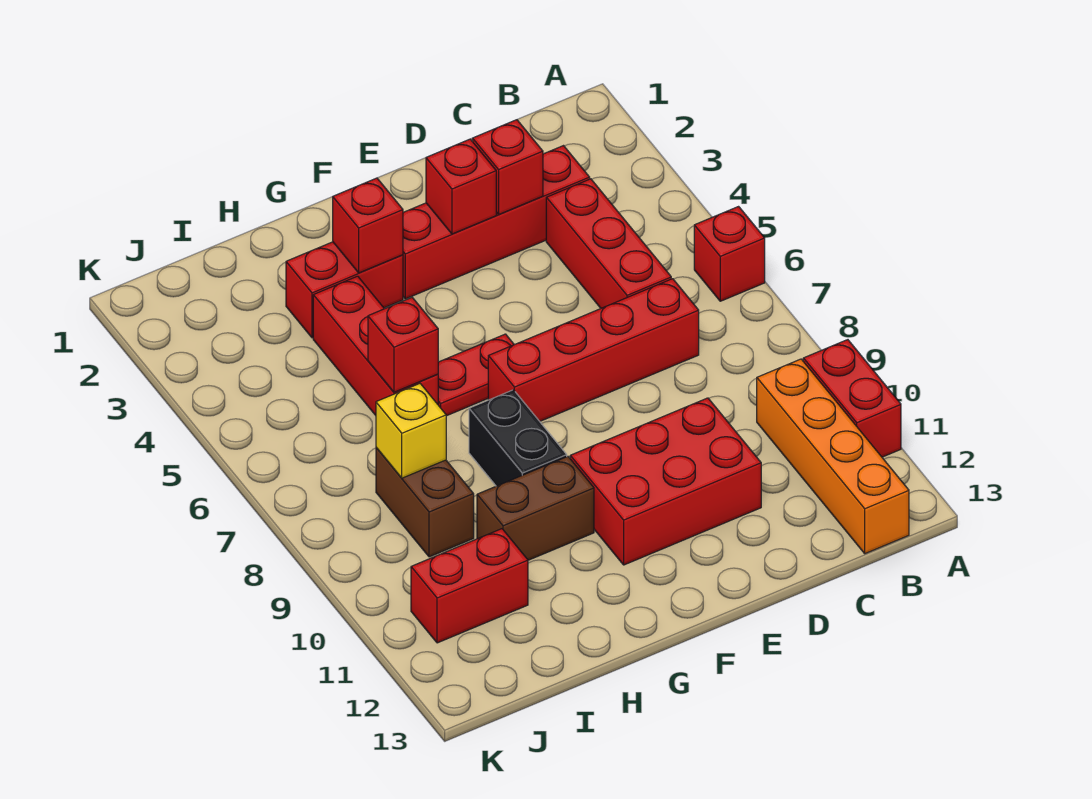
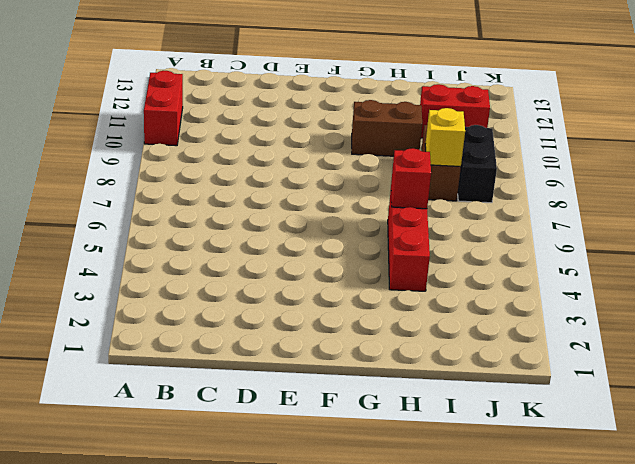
black brick J8:J9 level 1 -> black brick G8:G9 level 1
none -> red brick A6 level 1
none -> orange brick B10:B13 level 1
none -> red brick C3:F3 level 1

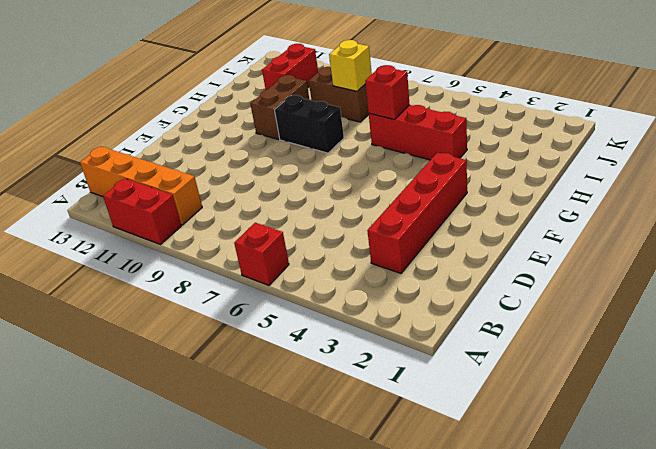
none -> red brick C4:C6 level 1
none -> red brick C7:F7 level 1
none -> red brick D10:F11 level 1

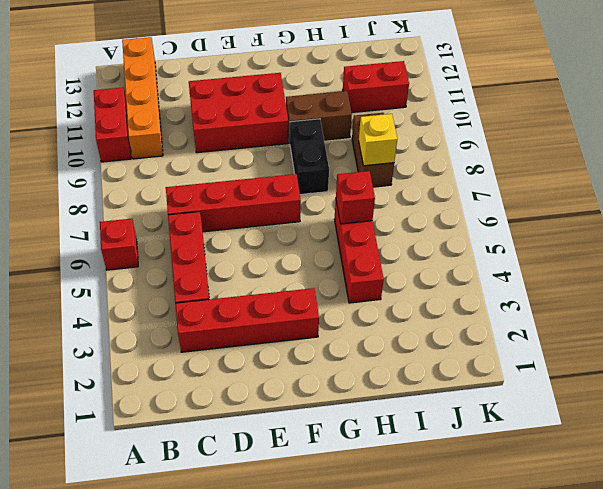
none -> red plate F6:G6 level 1
none -> red brick G3:H3 level 1
none -> red brick D3 level 2

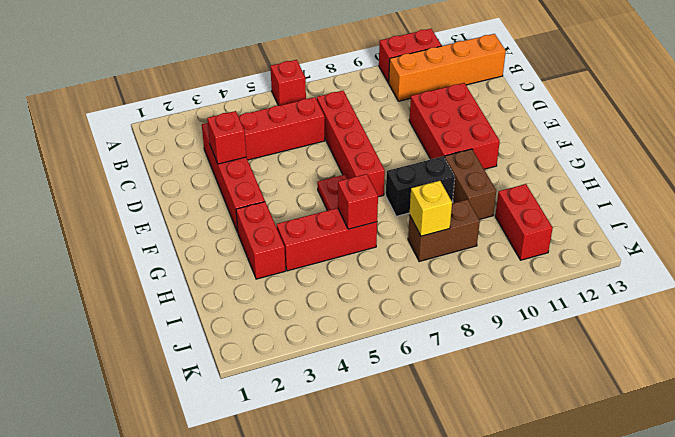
none -> red brick E3 level 2
none -> red brick G3 level 2

